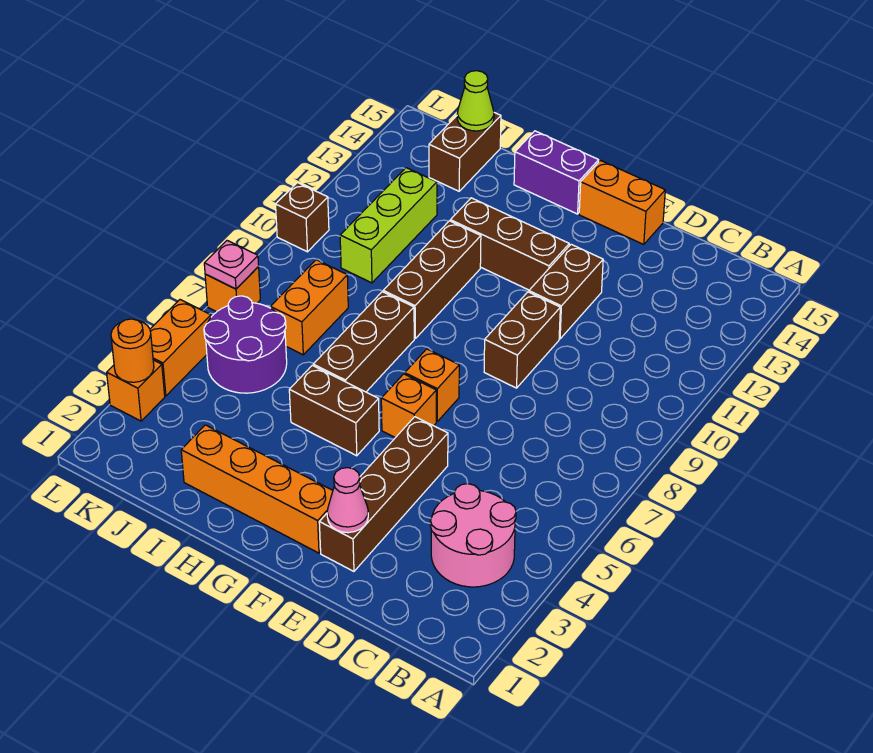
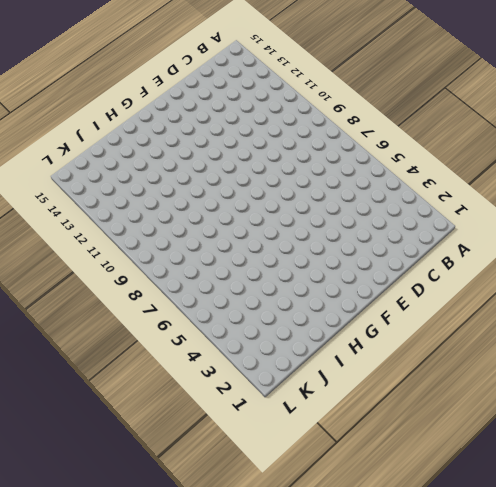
none -> pink round brick B3:C4 level 1
none -> brown brick E2:E5 level 1
none -> brown brick E9:E10 level 1

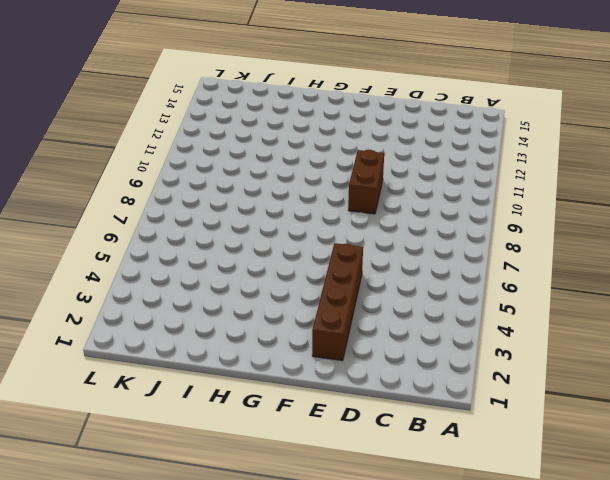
none -> pink round brick B3:C4 level 1
none -> brown brick E11:E12 level 1
none -> orange brick E15:F15 level 1

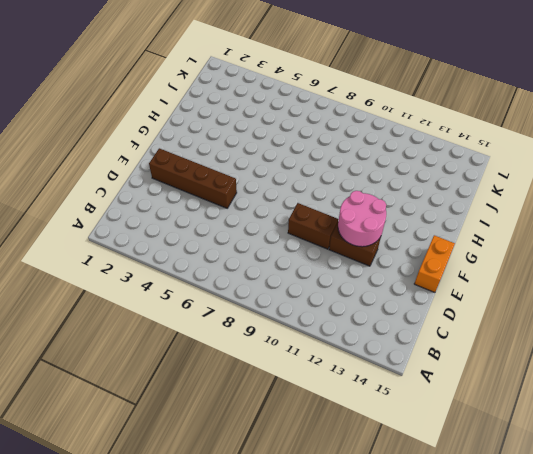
pink round brick E11:F12 level 2 -> pink round brick B3:C4 level 1
none -> orange brick F2:I2 level 1
none -> orange brick F6 level 1
none -> orange brick F7 level 1

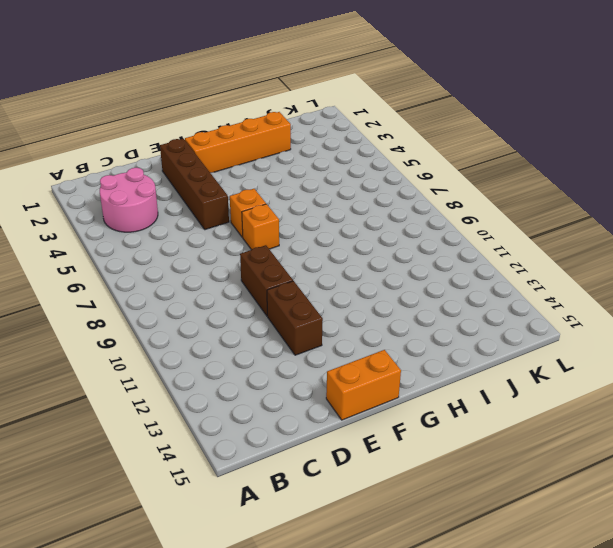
none -> brown brick F12:H12 level 1
none -> brown brick G5:H5 level 1
none -> purple brick G15:H15 level 1

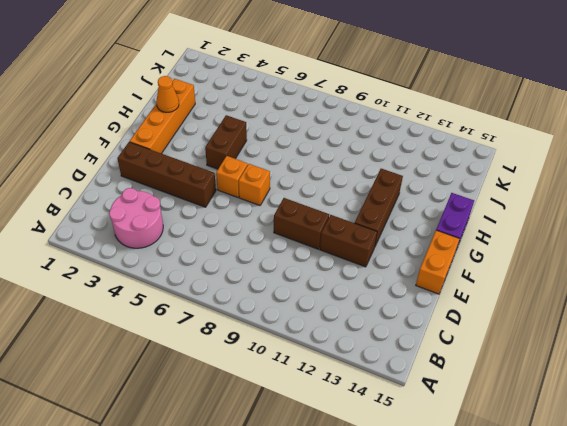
orange cone H2 level 2 -> none
none -> brown brick H6:H8 level 1
none -> brown brick H9:H11 level 1
none -> purple round brick J5:K6 level 1

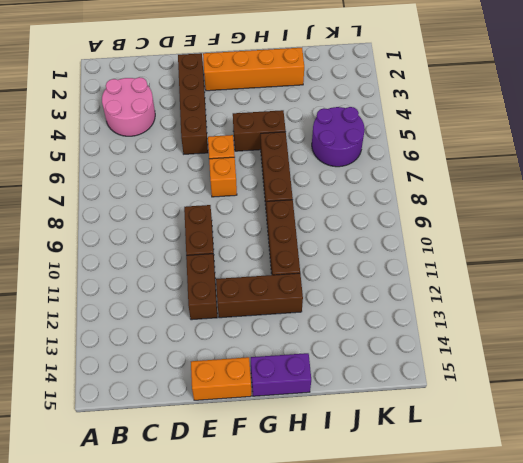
none -> orange brick J7:J8 level 1
none -> lime brick J10:J12 level 1
none -> brown brick J14:J15 level 1

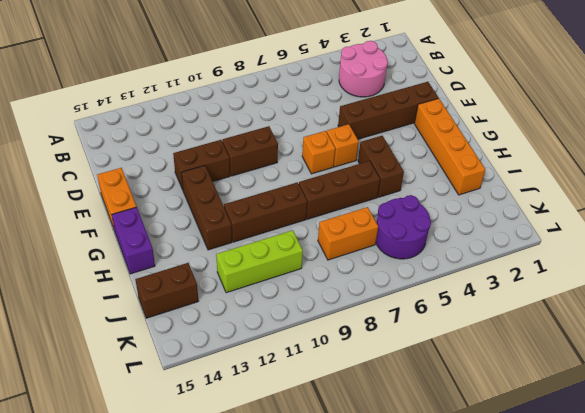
none -> orange brick L3 level 1
none -> orange brick L4:L5 level 1
none -> orange brick L7 level 1

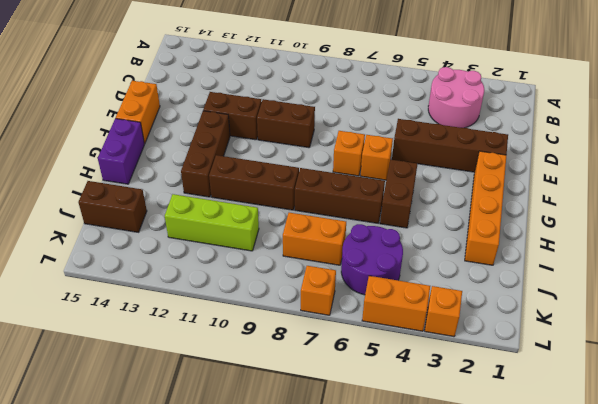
none -> brown brick L10 level 1
none -> pink cone E2 level 2
none -> lime cone J15 level 2

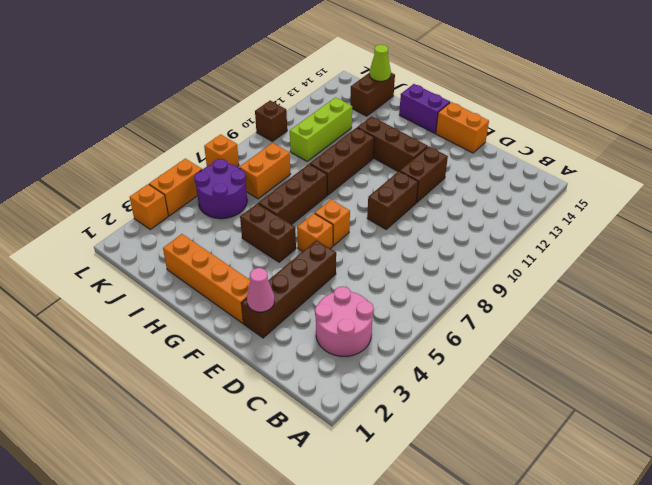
none -> orange round brick L3 level 2
none -> pink plate L7 level 2

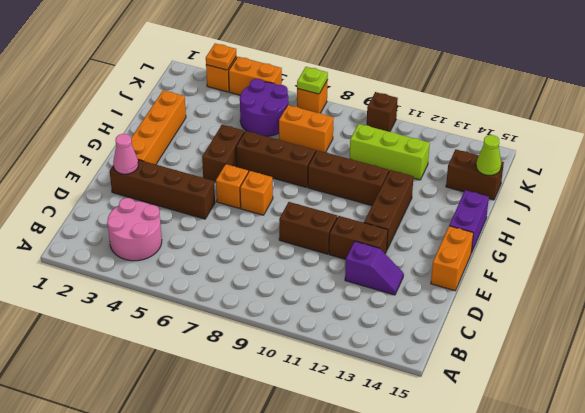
purple slope D12:D13 level 1 top 12 -> none
orange plate L3 level 2 -> orange round brick L3 level 2
lime plate L7 level 2 -> pink plate L7 level 2

